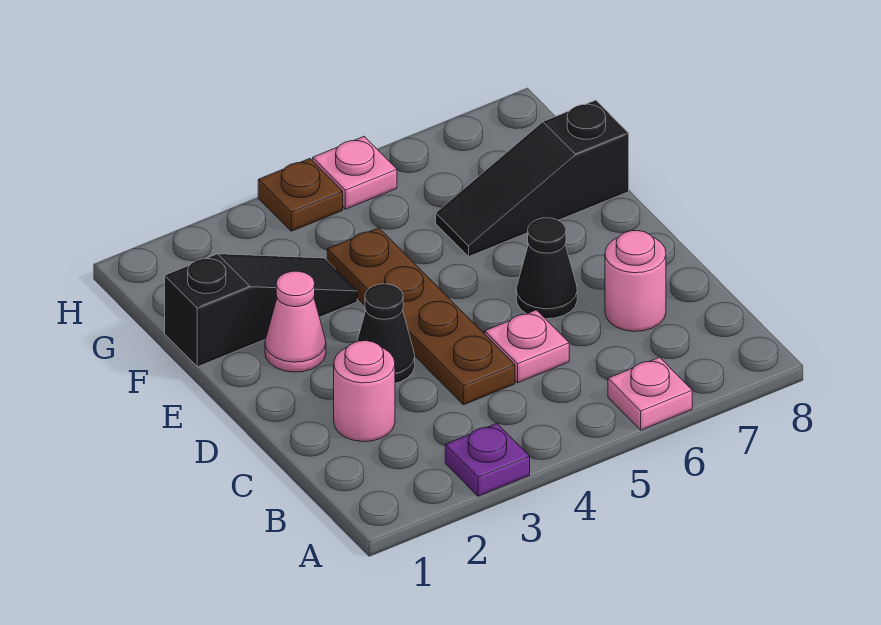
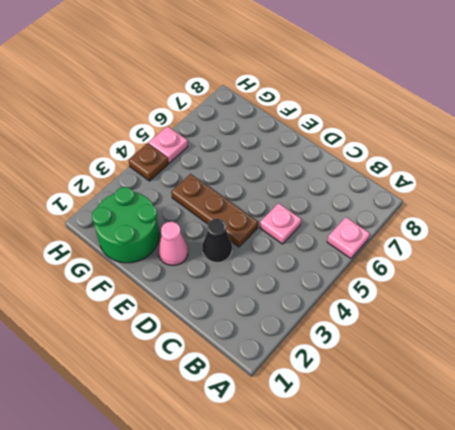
brown plate D4:F4 level 1 -> brown plate C4:F4 level 1
green round brick F1:G2 level 1 -> black slope F1:F3 level 1 top 1
none -> purple plate A3 level 1
none -> pink round brick C2 level 1
none -> pink round brick C7 level 1

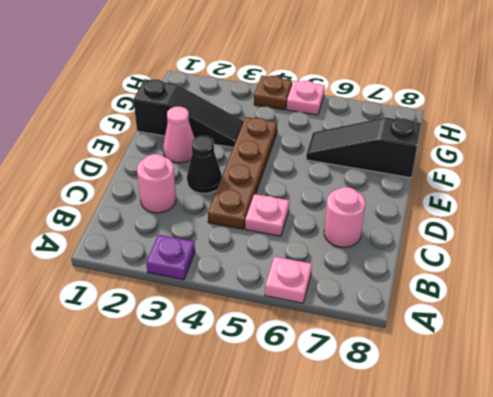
none -> black cone D6 level 1

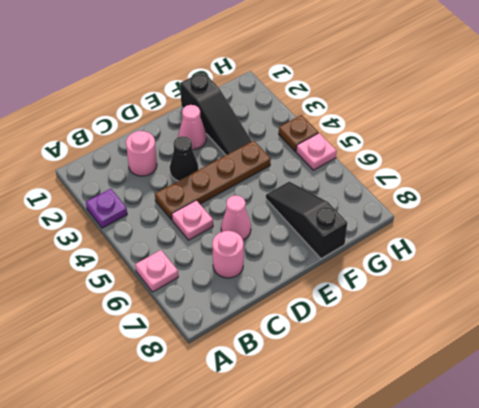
pink cone D6 level 1 -> black cone D6 level 1

